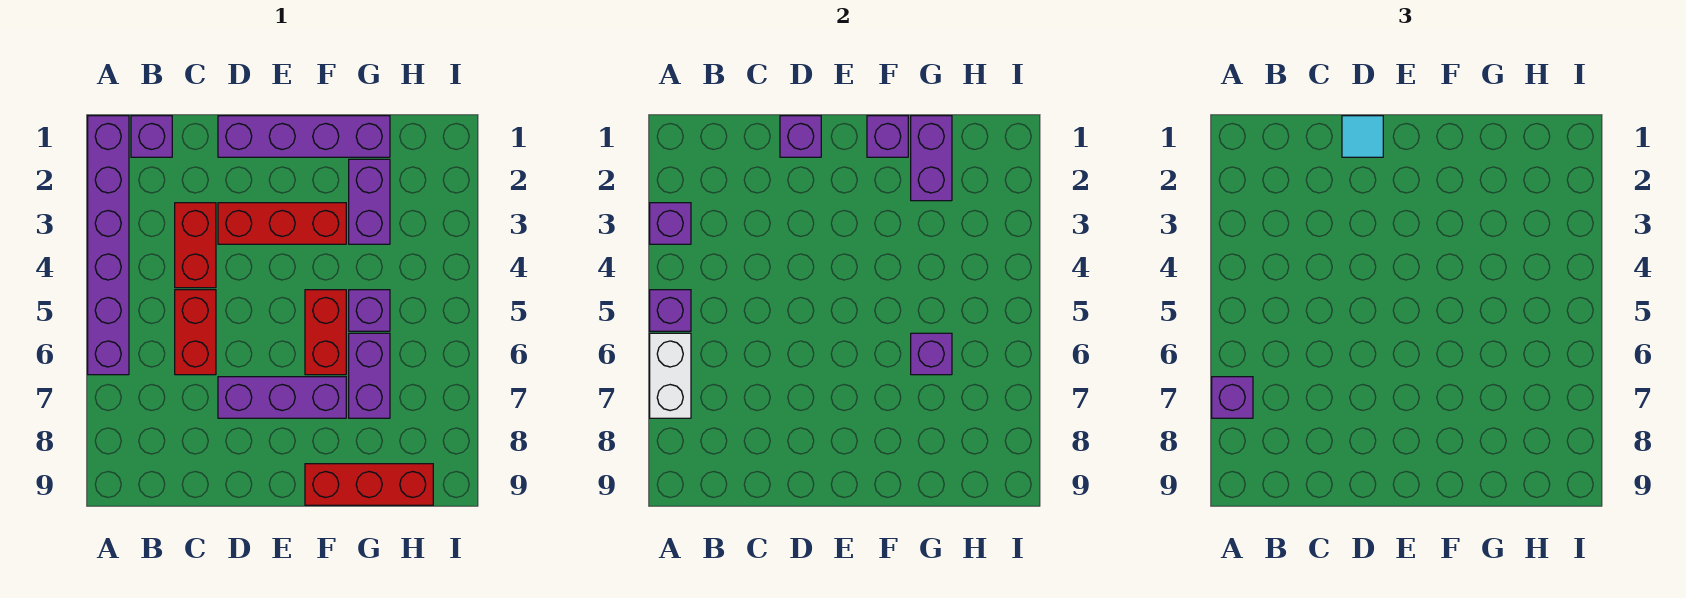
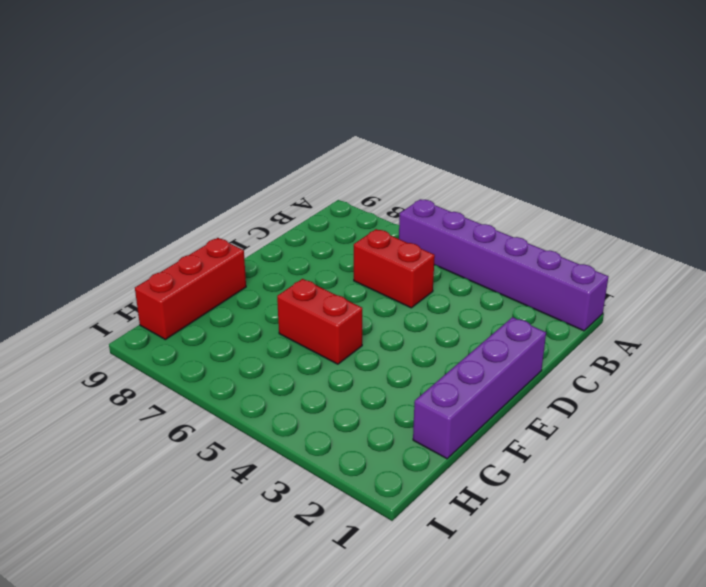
none -> purple brick B1 level 1
none -> red brick C3:C4 level 1
none -> red brick D3:F3 level 1

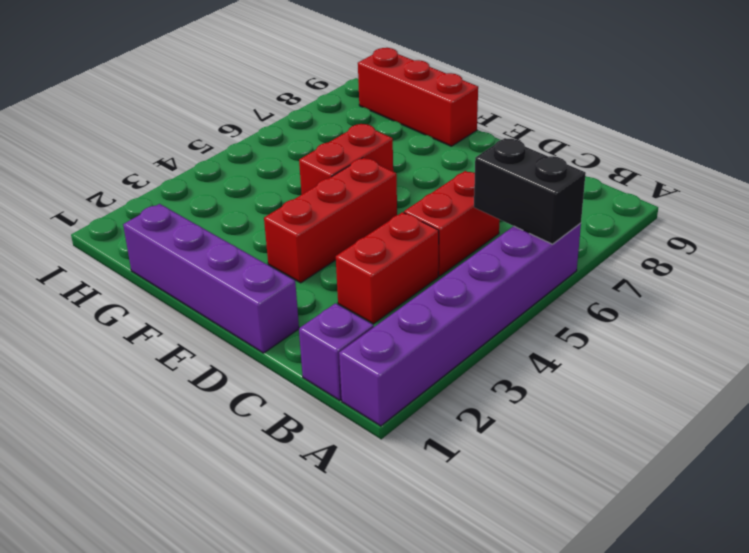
black brick A6:B6 level 2 -> white brick A6:A7 level 2
red brick E3:E5 level 1 -> red brick D3:F3 level 1
none -> purple brick D7:F7 level 1
none -> purple brick G2:G3 level 1
none -> purple brick G5 level 1

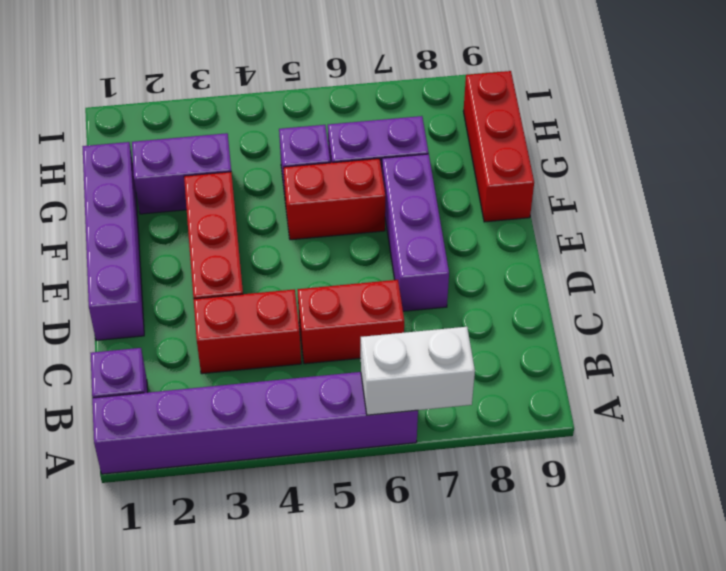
none -> purple brick A3 level 2
none -> purple brick A5 level 2
none -> purple brick D1 level 2

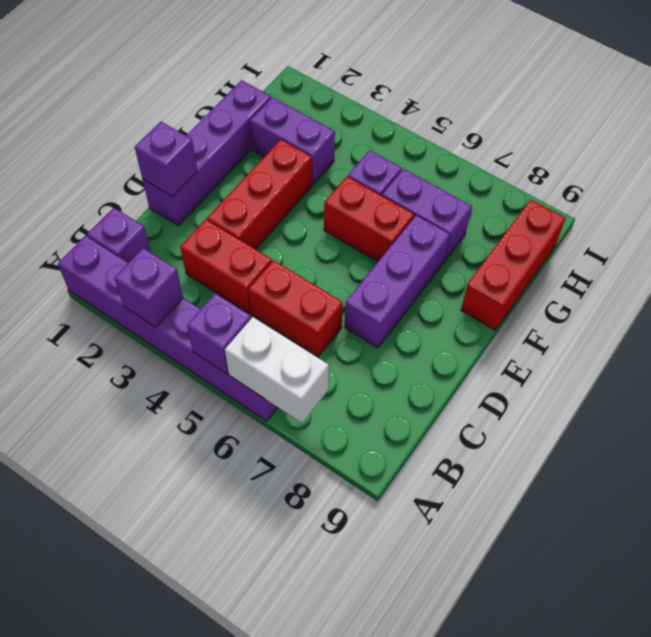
none -> purple brick F1 level 2
none -> purple brick G1:G2 level 2
none -> purple brick G6 level 2

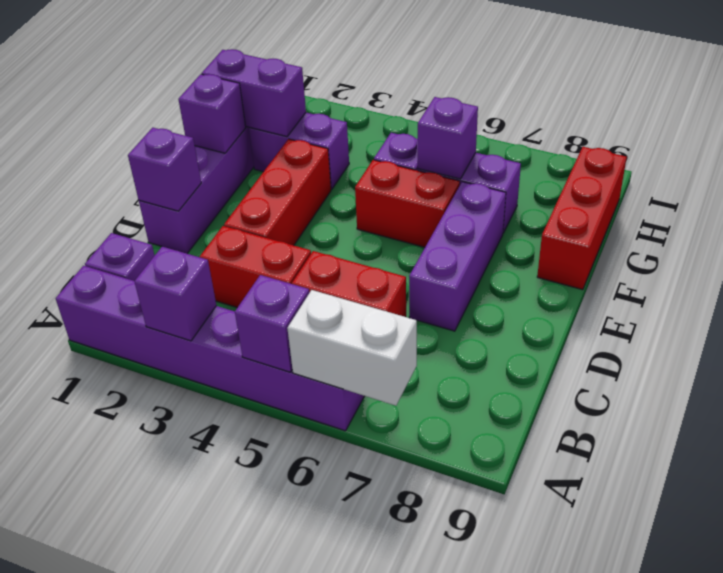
none -> purple brick A7 level 3
none -> cyan tile D1 level 3

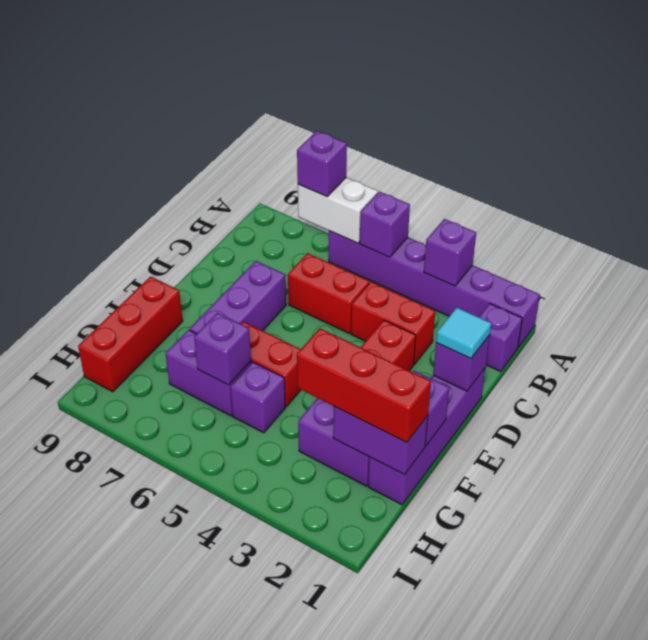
red brick G1:G3 level 3 -> none

